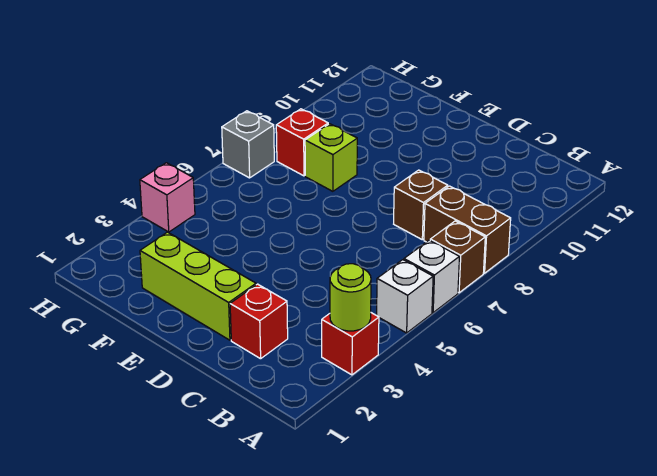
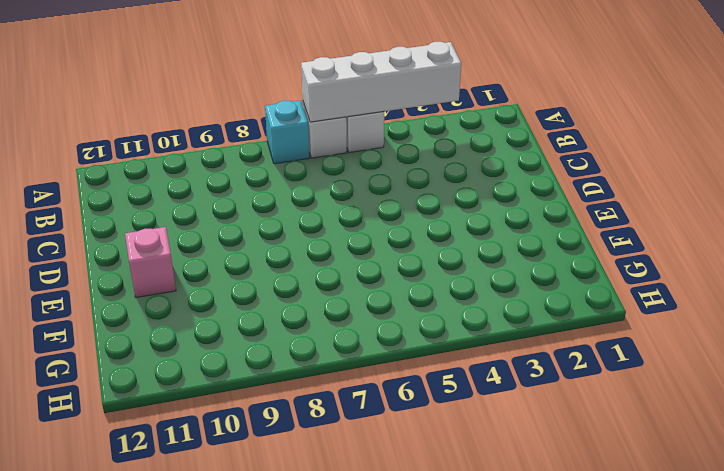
white brick A3:A6 level 2 -> lime round brick A3 level 2
cyan brick A7 level 1 -> brown brick A7 level 1
pink brick E11 level 1 -> pink brick H4 level 1
none -> red brick A3 level 1
none -> brown brick A8:B8 level 1
none -> red brick C2 level 1

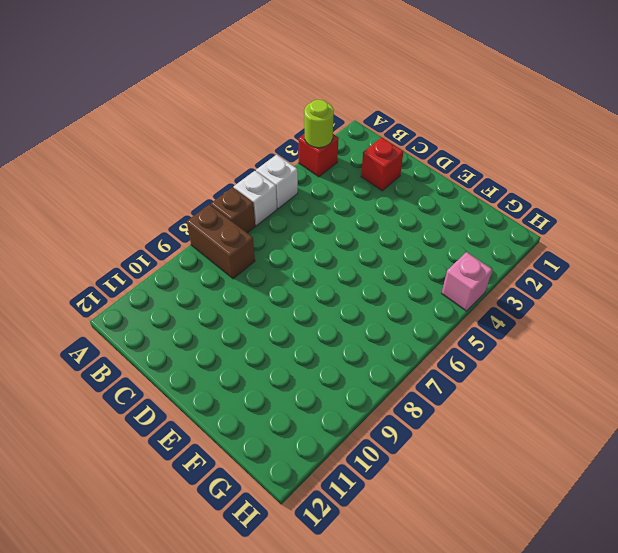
none -> brown brick C8 level 1
none -> lime brick D2:F2 level 1
none -> lime brick F8 level 1

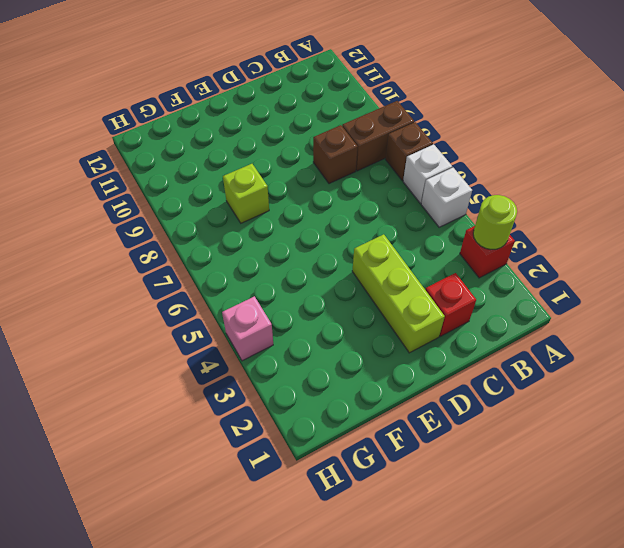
lime brick D2:D4 level 1 -> lime brick D2:F2 level 1
none -> red brick G8 level 1
none -> grey brick H7 level 1

